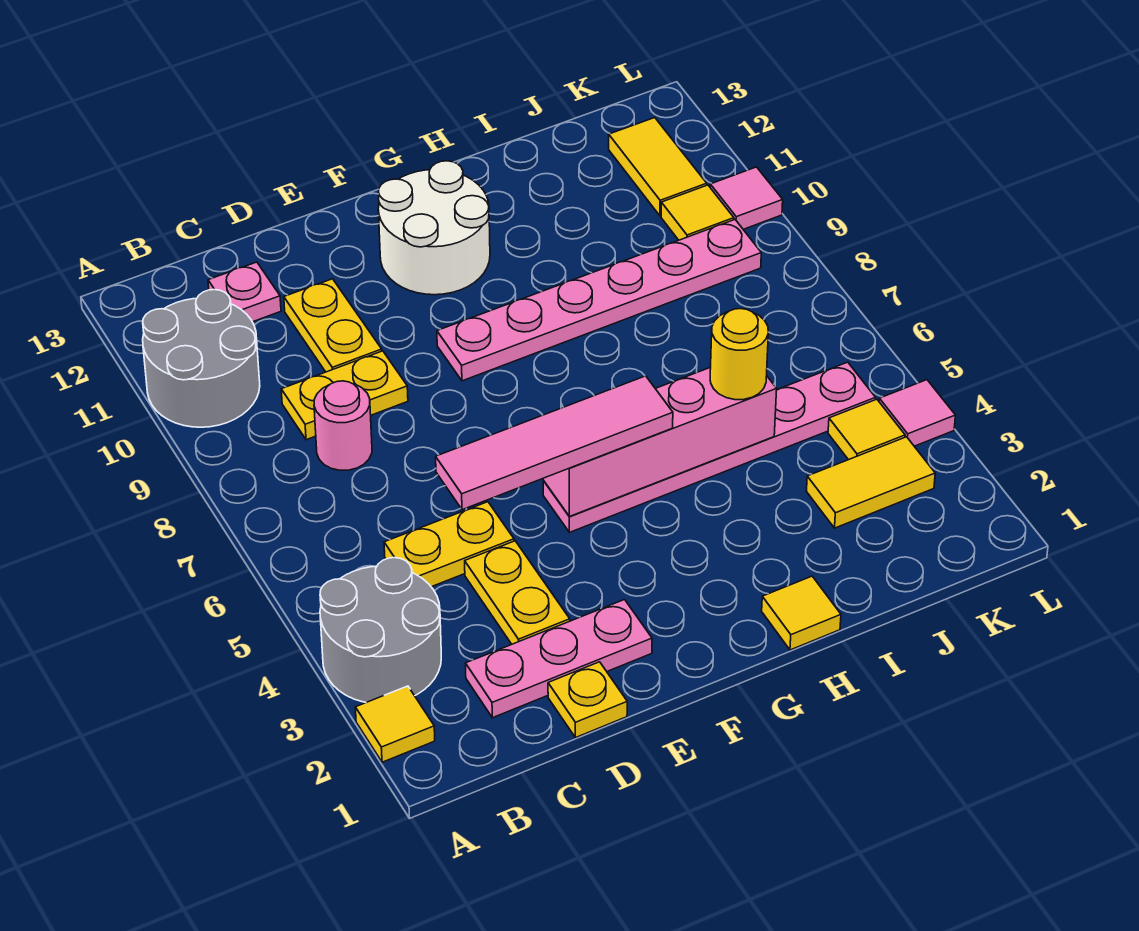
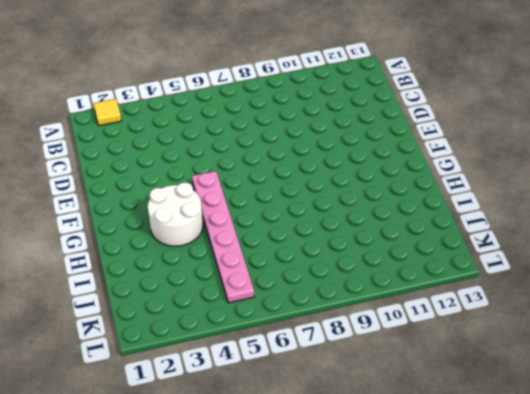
white round brick G3:H4 level 1 -> white round brick F11:G12 level 1
none -> grey round brick A3:B4 level 1
none -> grey round brick A10:B11 level 1
none -> pink plate C2:E2 level 1

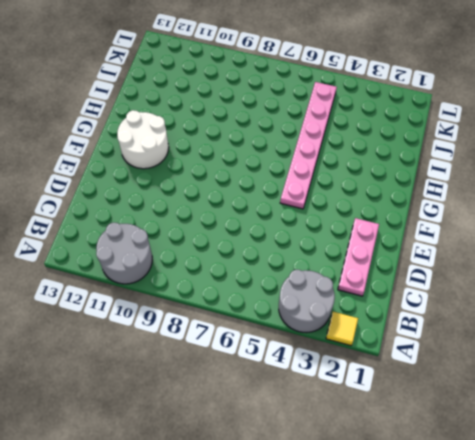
none -> yellow plate C5:D5 level 1
none -> pink round brick C8 level 1
none -> yellow plate C9:D9 level 1

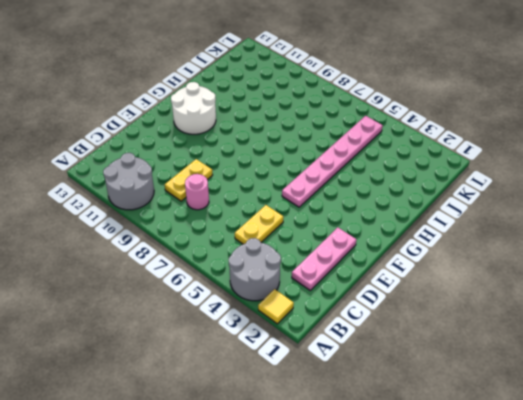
none -> pink plate C12 level 1
none -> yellow plate D1 level 1
none -> yellow plate D3:D4 level 1

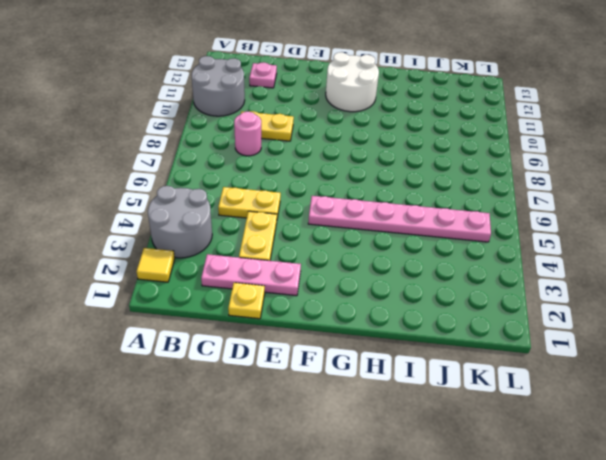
none -> yellow plate D10:D11 level 1
none -> pink plate F9:K9 level 1
none -> yellow tile H1 level 1

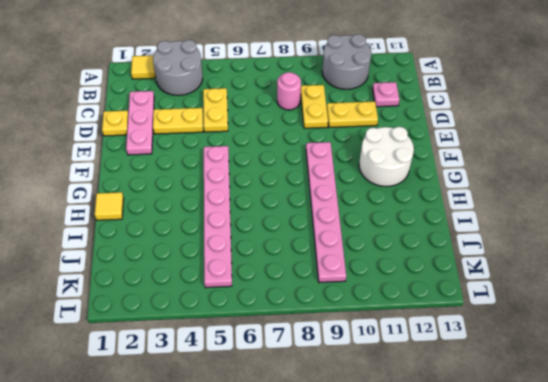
none -> yellow tile J3:K3 level 1
none -> yellow tile K4 level 1
none -> yellow tile K10 level 1

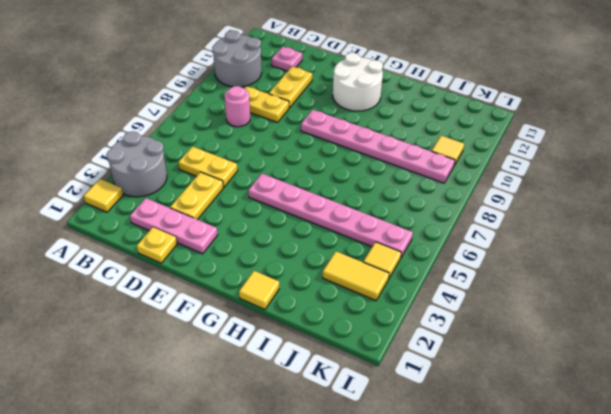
none -> yellow tile K11:K12 level 1
none -> pink tile L4 level 1
none -> pink tile L10 level 1

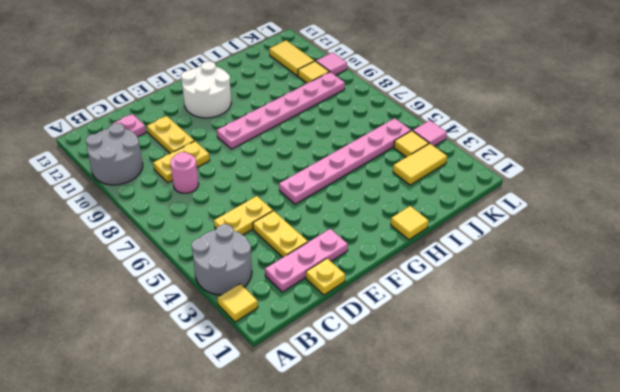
none -> pink brick F5:I5 level 2
none -> pink tile D5:G5 level 3
none -> yellow round brick I5 level 3

